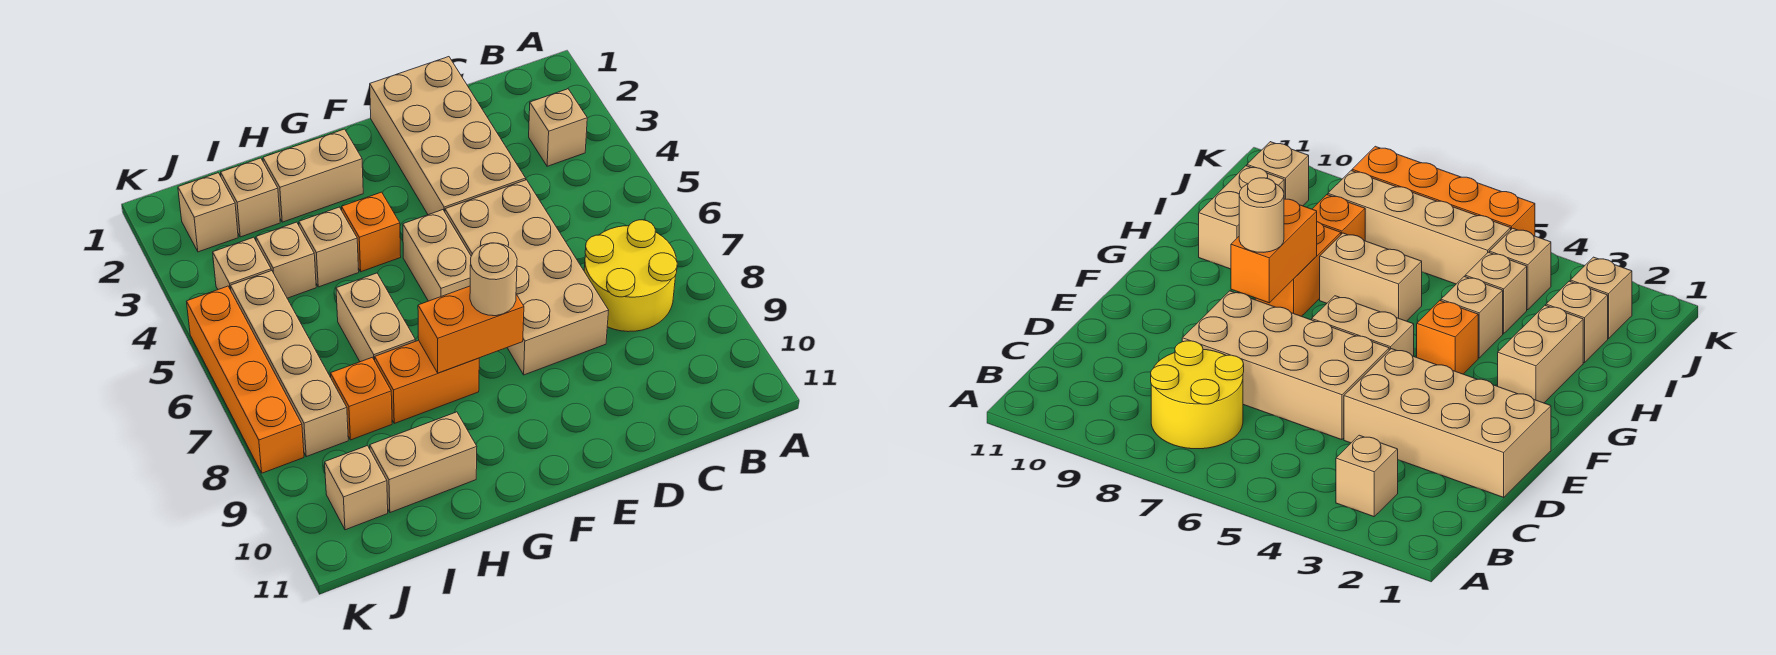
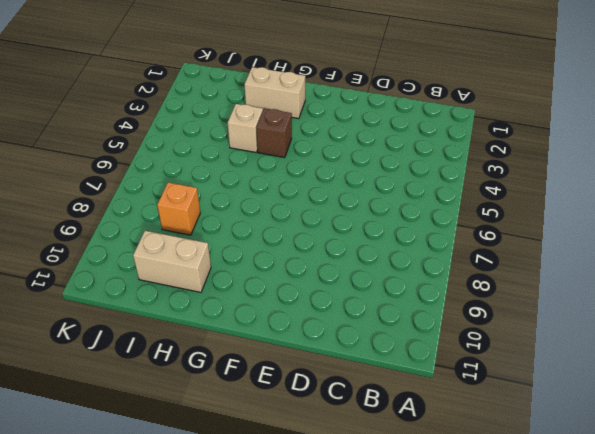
brown brick G4 level 1 -> orange brick G4 level 1
none -> tan brick B3 level 1
none -> yellow round brick B7:C8 level 1
none -> tan brick D1:E4 level 1

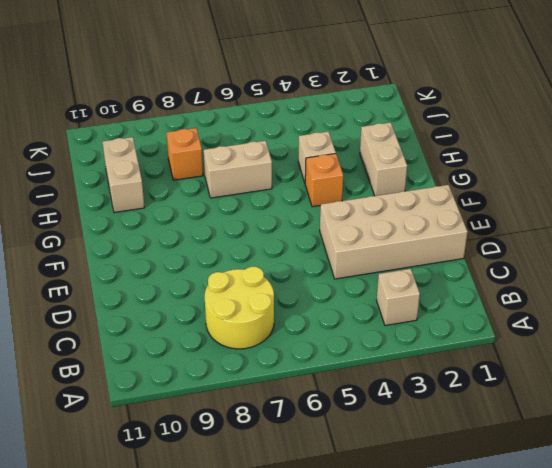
none -> tan brick D5:E8 level 1
none -> tan brick F5:F6 level 1
none -> orange brick G8:H8 level 1

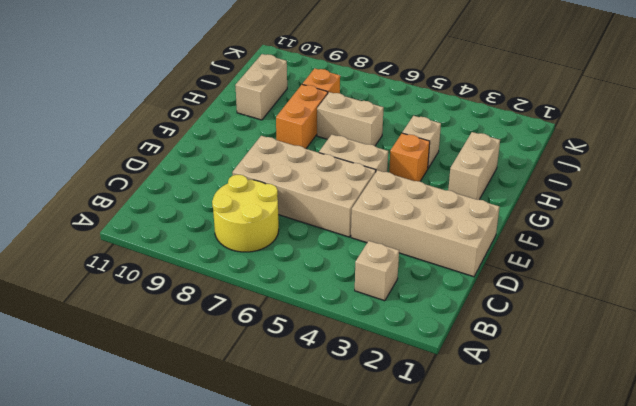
none -> tan brick I2 level 1
none -> tan brick I4 level 1
none -> tan brick J2 level 1

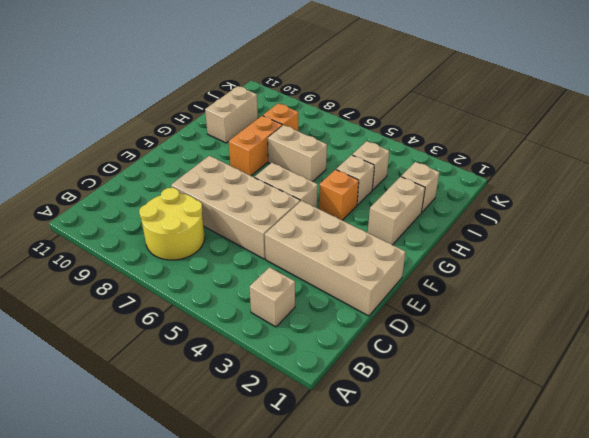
none -> tan brick J2 level 1
none -> tan brick J4 level 1
none -> tan brick J5:J8 level 1

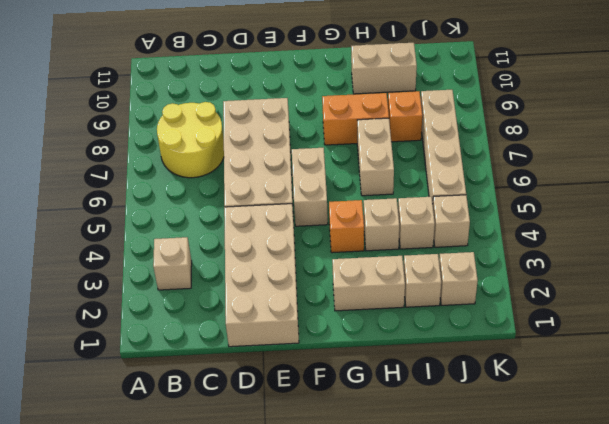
none -> tan brick J10 level 1
none -> orange brick K5:K8 level 1
none -> orange brick F8:G8 level 2

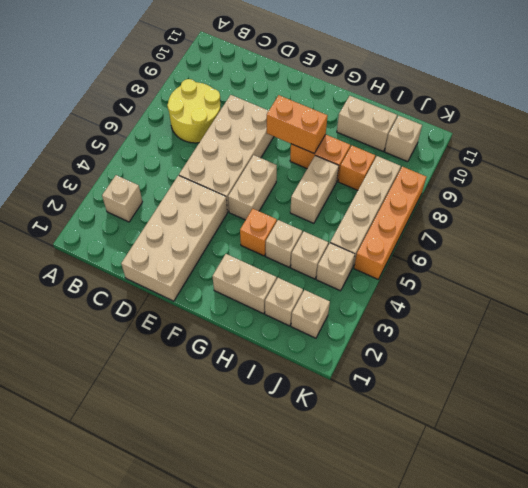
none -> tan round brick F8 level 3

